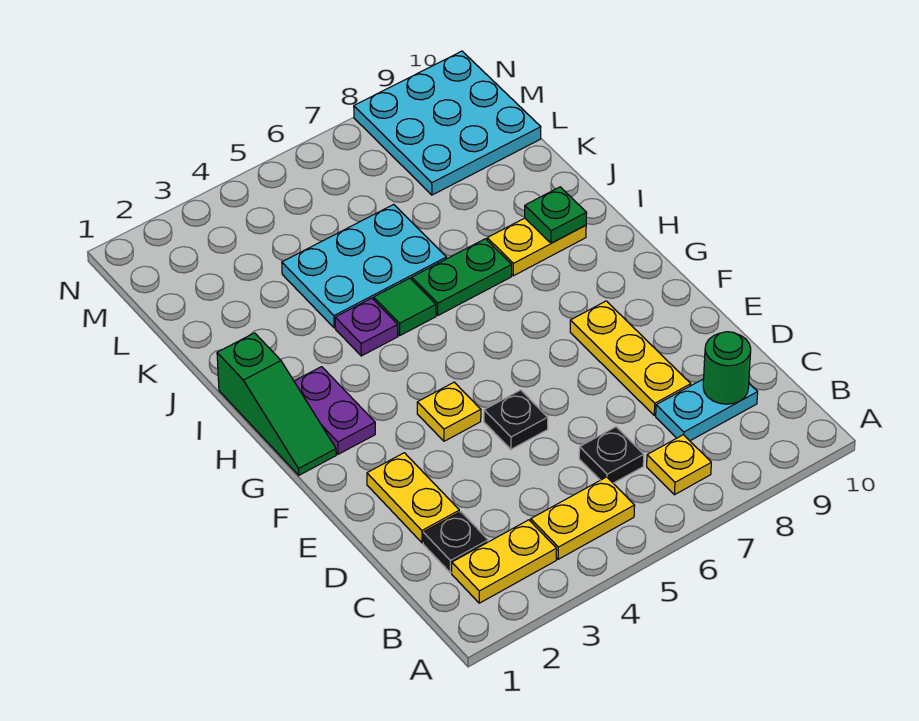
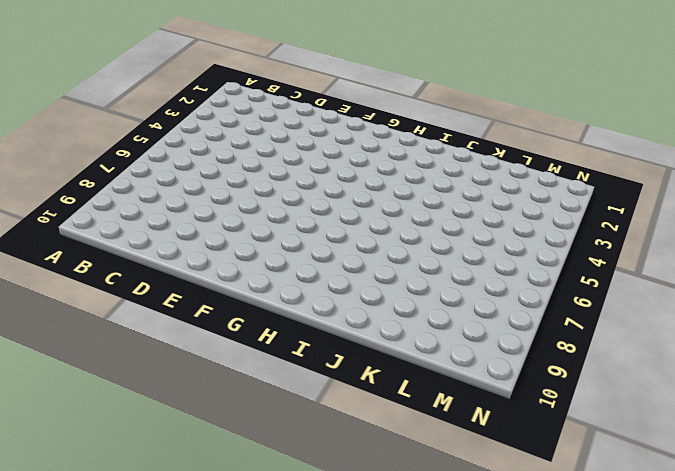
none -> yellow plate B2:B3 level 1
none -> yellow plate B4:B5 level 1
none -> yellow plate B7 level 1

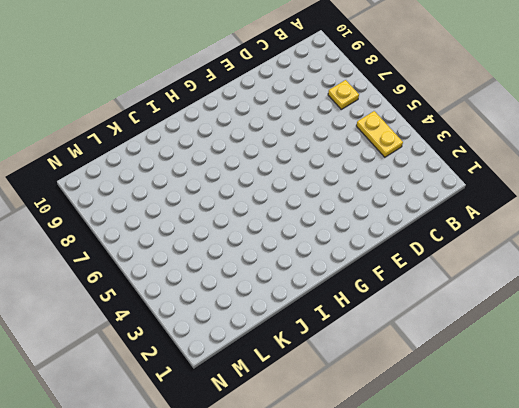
none -> yellow plate B2:B3 level 1
none -> black plate C2 level 1
none -> black plate C6 level 1

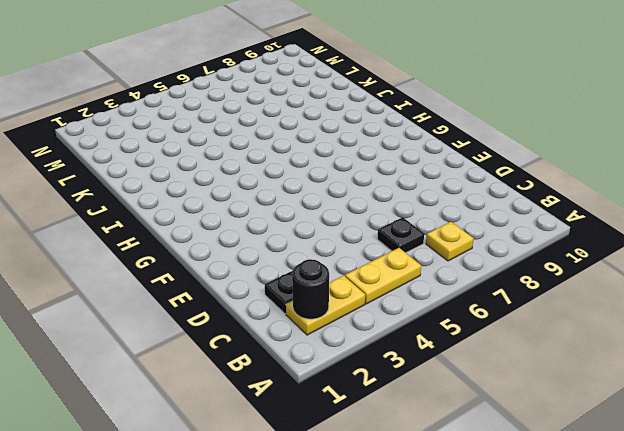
black round brick B2 level 2 -> none
none -> cyan plate C8:C9 level 1
none -> yellow plate D2:E2 level 1
none -> yellow plate D8:F8 level 1

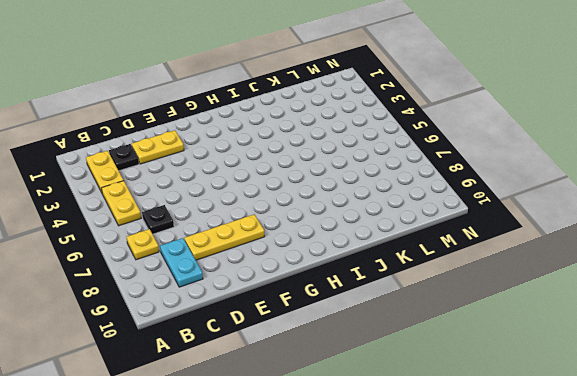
none -> black plate E5 level 1
none -> yellow plate F4 level 1
none -> green slope G1:I1 level 1 top I

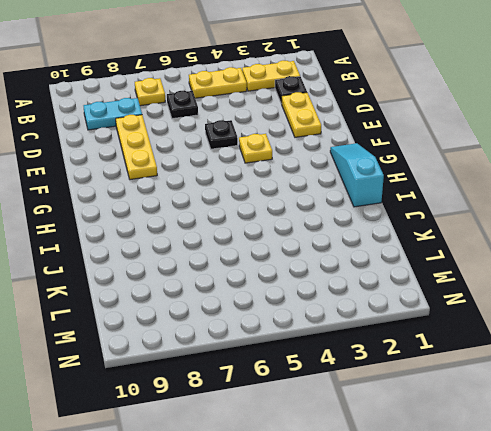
cyan slope G1:I1 level 1 top I -> green slope G1:I1 level 1 top I
none -> purple plate G2:H2 level 1
none -> purple plate I4 level 1
none -> green tile I5 level 1

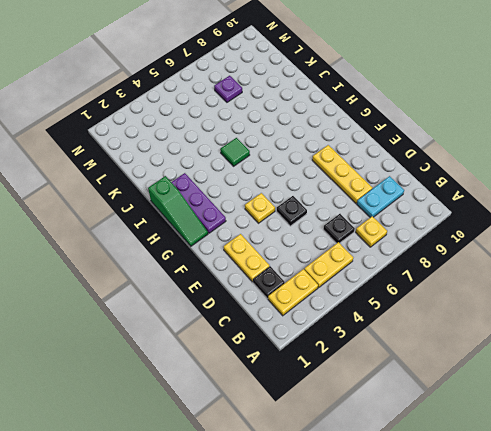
purple plate G2:I2 level 1 -> purple plate G2:H2 level 1
purple plate L7 level 1 -> purple plate I4 level 1
none -> green plate I6:I7 level 1
none -> yellow plate I8:I9 level 1
none -> cyan plate J4:K6 level 1

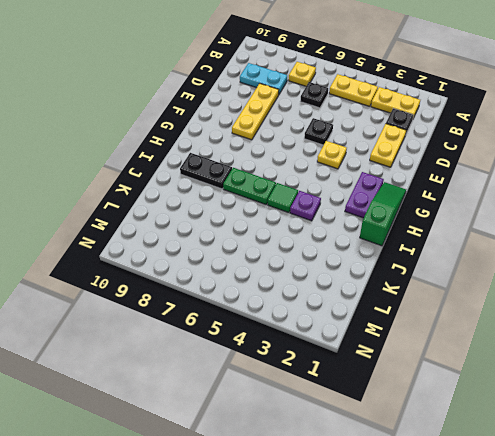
black plate I8:I9 level 1 -> yellow plate I8:I9 level 1
none -> cyan plate J4:K6 level 1
none -> cyan plate L8:N10 level 1
none -> green round brick C9 level 2

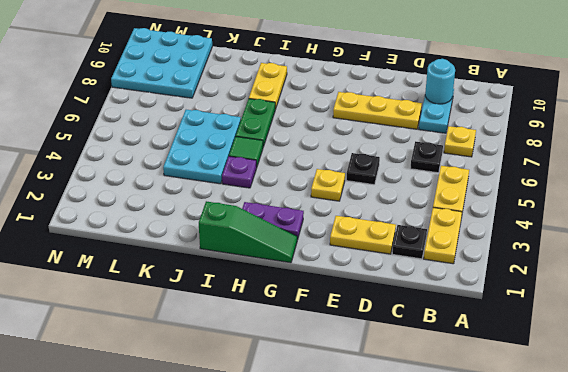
cyan round brick C9 level 2 -> green round brick C9 level 2
none -> green plate I9 level 2

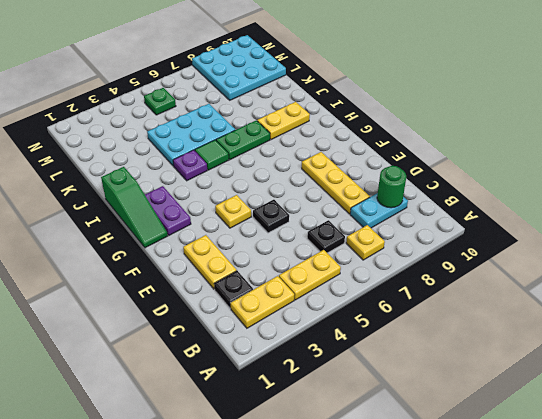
green plate M5 level 1 -> green plate I9 level 2

